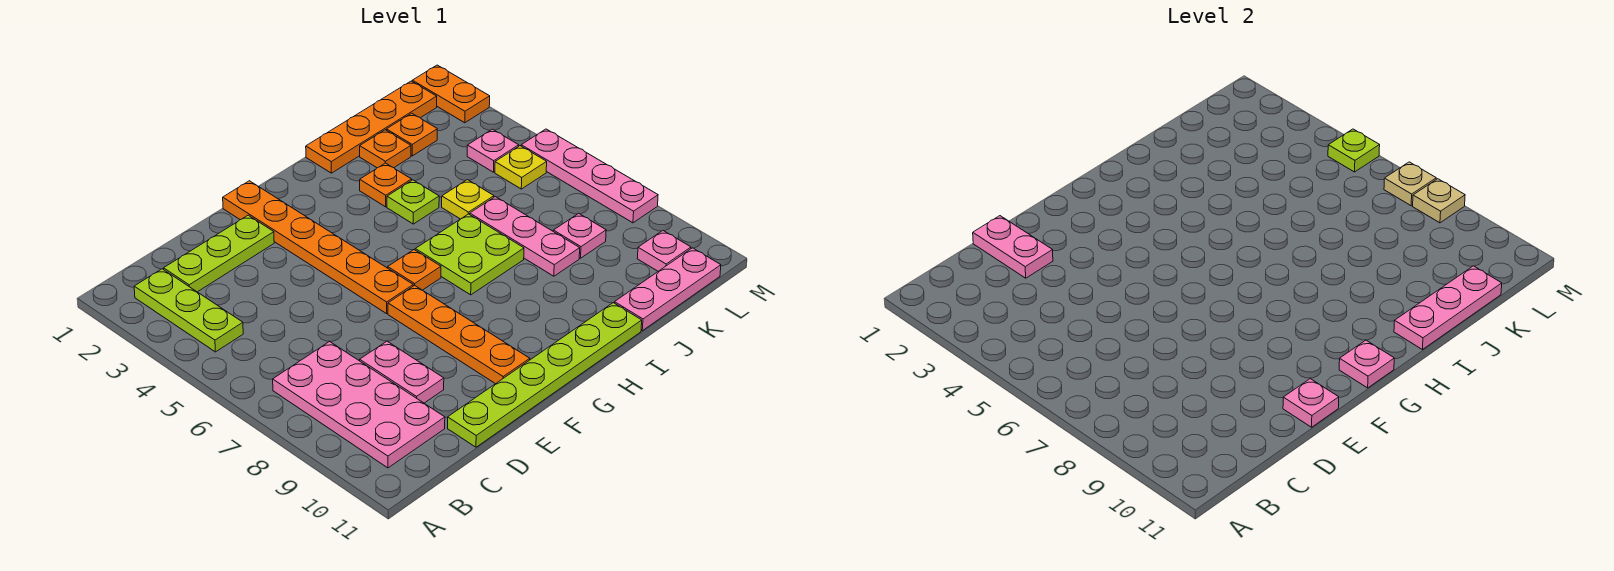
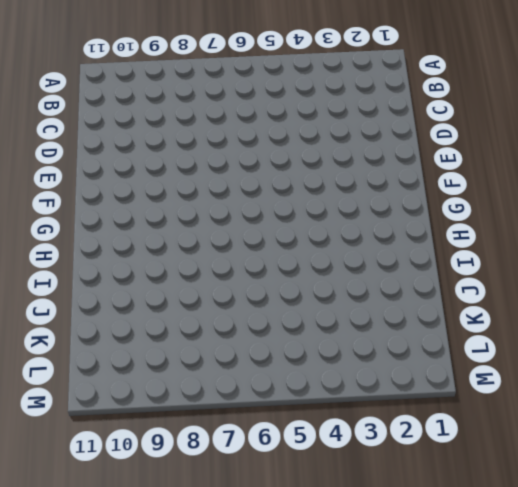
none -> lime plate B2:B4 level 1
none -> pink plate B7:C10 level 1
none -> lime plate C2:E2 level 1
none -> pink plate D8:D9 level 1

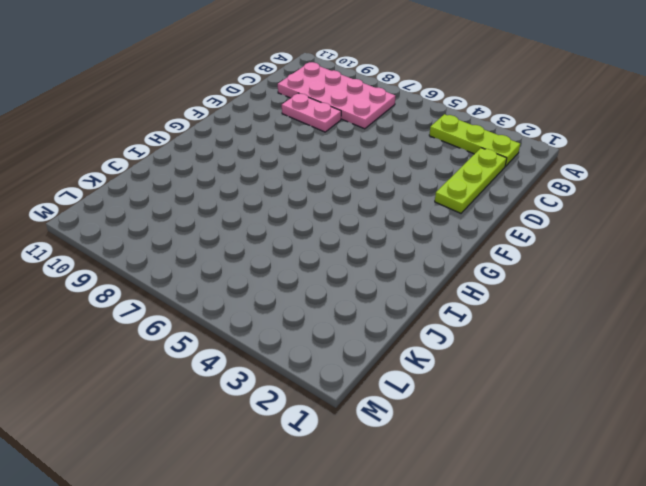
none -> lime plate D11:I11 level 1
none -> orange plate F1:F6 level 1
none -> orange plate F7:F10 level 1
none -> orange plate G6 level 1

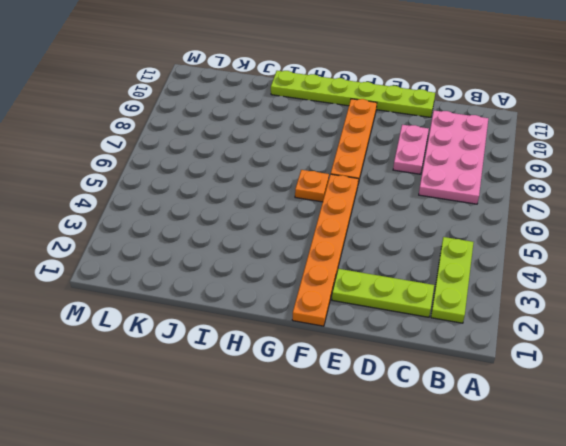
none -> lime plate H6:I7 level 1
none -> orange plate I1:L1 level 1
none -> orange plate I3 level 1
none -> lime plate I4 level 1

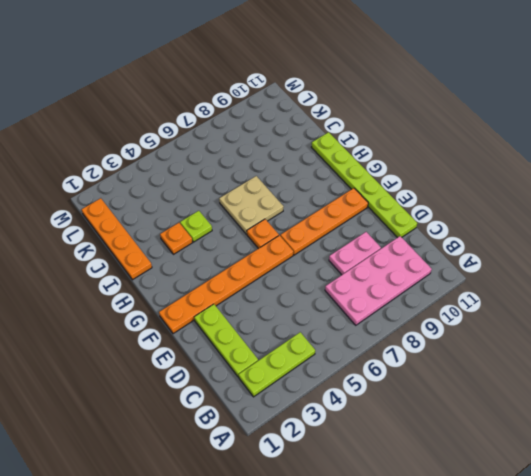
tan plate H6:I7 level 1 -> lime plate H6:I7 level 1
none -> orange plate J2 level 1
none -> yellow plate J5 level 1
none -> pink plate J6:J8 level 1
none -> pink plate J11:L11 level 1

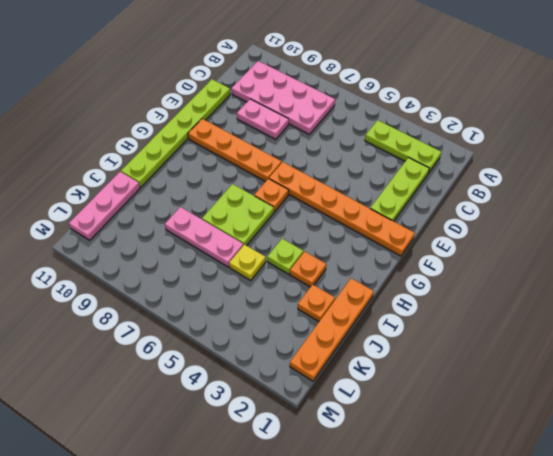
none -> orange plate K2 level 1
none -> pink plate K8 level 1
none -> pink plate L4 level 1
none -> yellow plate L5 level 1

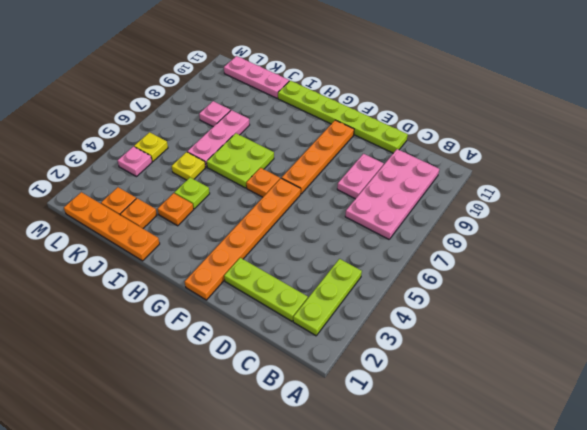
none -> pink plate L10 level 1
none -> orange plate M1:M2 level 1
none -> pink plate M5:M8 level 1
none -> pink plate D1:D2 level 2

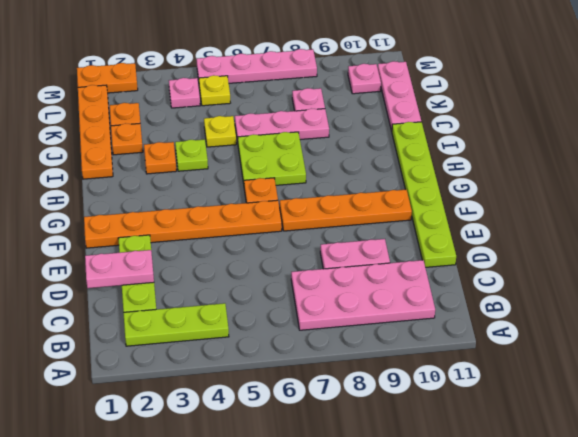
none -> pink plate E11 level 2
none -> pink plate G11 level 2
none -> pink plate I11:K11 level 2
none -> lime plate M5 level 2

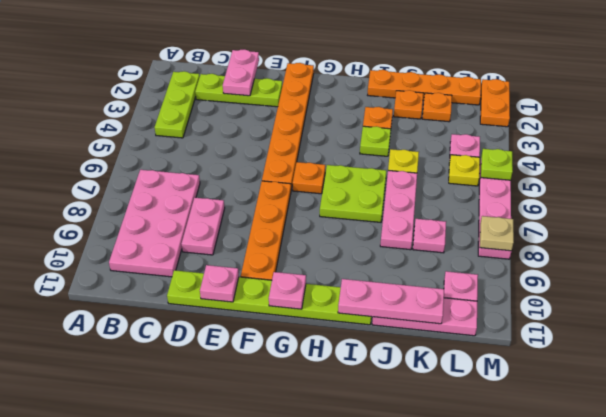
none -> tan plate M7 level 2

